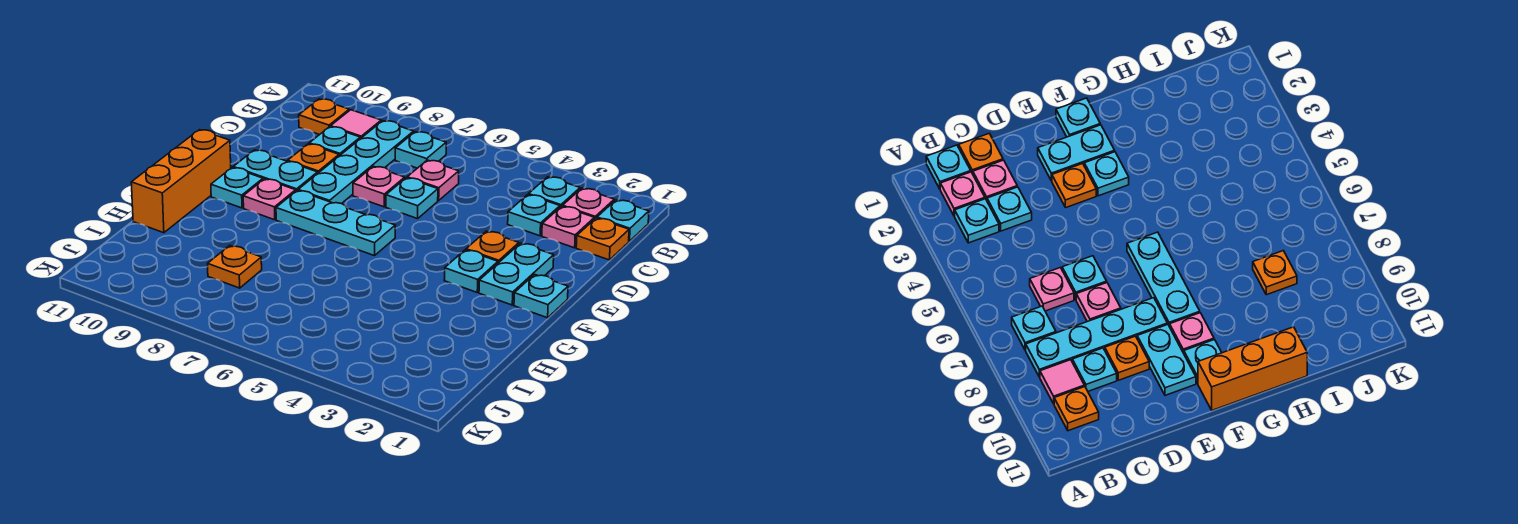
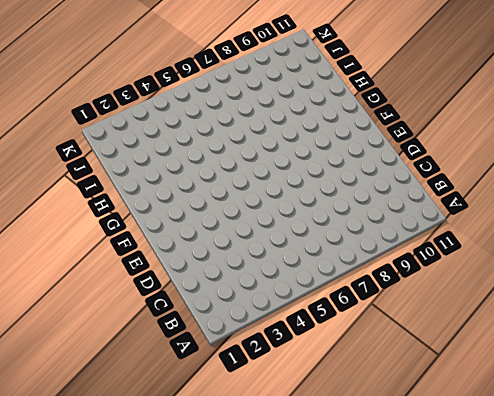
none -> cyan plate B1 level 1
none -> pink plate B2 level 1
none -> cyan plate B3 level 1

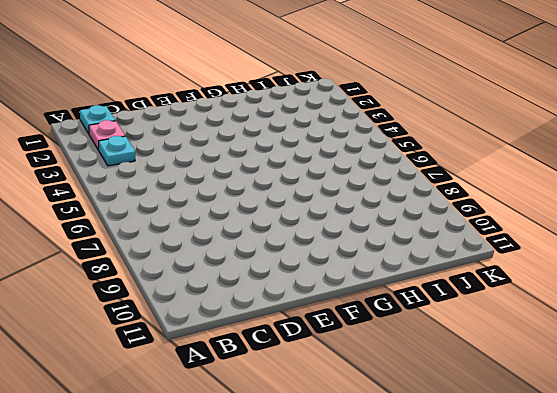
none -> cyan plate B7 level 1
none -> cyan plate B8:E8 level 1
none -> pink tile B9 level 1

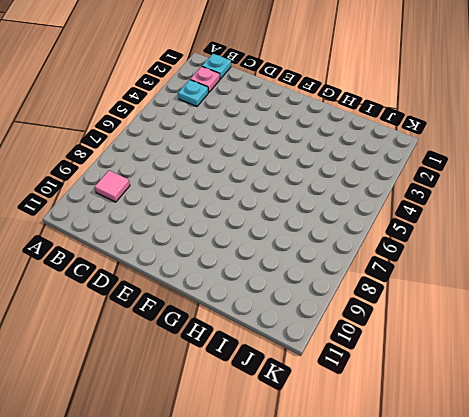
none -> cyan plate B7 level 1
none -> cyan plate B8:E8 level 1
none -> orange plate B10 level 1

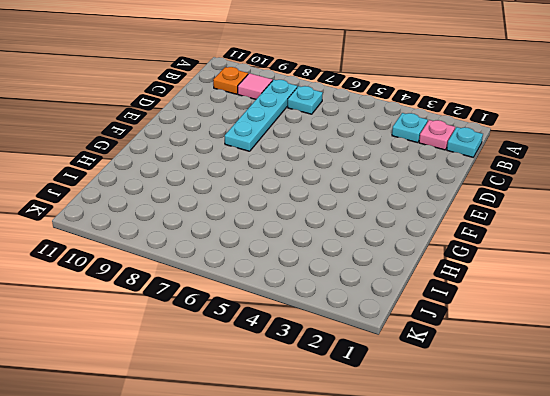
none -> orange plate C1 level 1
none -> pink plate C2 level 1
none -> cyan plate C3 level 1

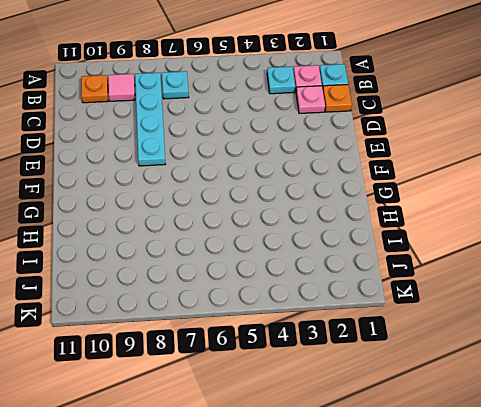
none -> cyan plate C3 level 1
none -> pink plate C6 level 1
none -> cyan plate C9 level 1

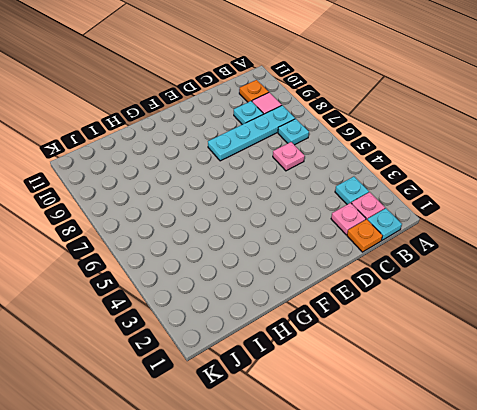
none -> cyan plate C3 level 1
none -> cyan plate D6 level 1
none -> pink plate D7 level 1

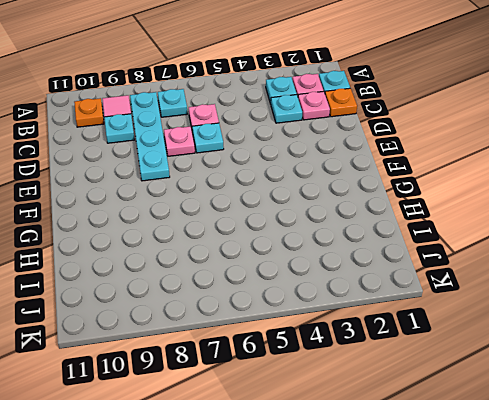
none -> orange plate D9 level 1
none -> cyan plate E2:F2 level 1
none -> orange plate E3 level 1

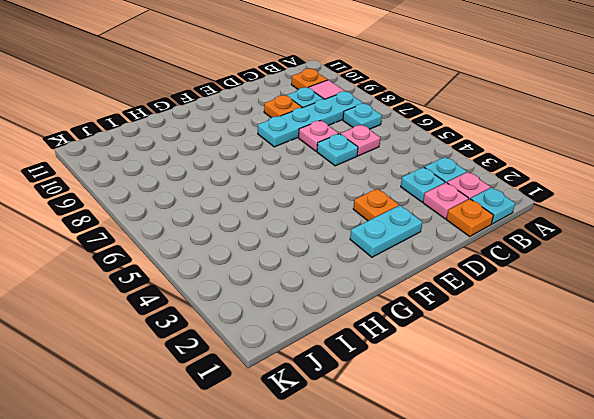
none -> cyan plate E9:E10 level 1
none -> cyan plate F1 level 1
none -> cyan plate F3 level 1

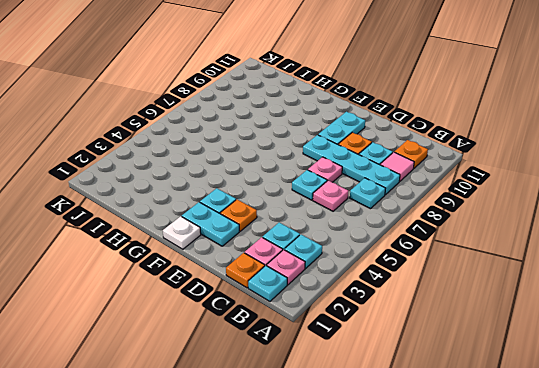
white plate F1 level 1 -> cyan plate F1 level 1
none -> cyan plate F6:F8 level 1
none -> pink plate F9 level 1
none -> cyan plate F10 level 1

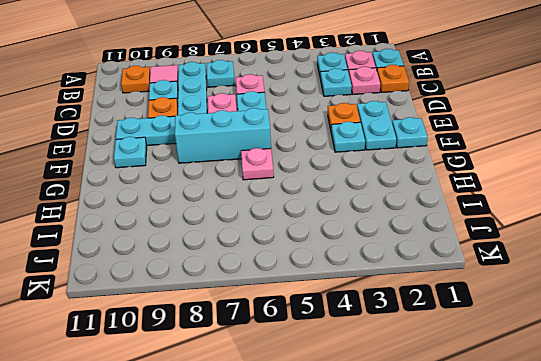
cyan brick F6:F8 level 1 -> cyan plate F6:F8 level 1
pink plate G6 level 1 -> pink plate F9 level 1
none -> orange brick F11:H11 level 1
none -> orange plate I8 level 1

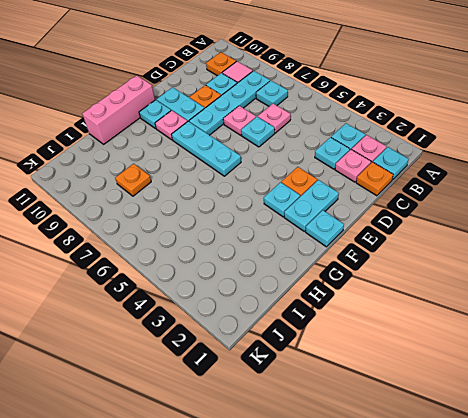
pink brick F11:H11 level 1 -> orange brick F11:H11 level 1

